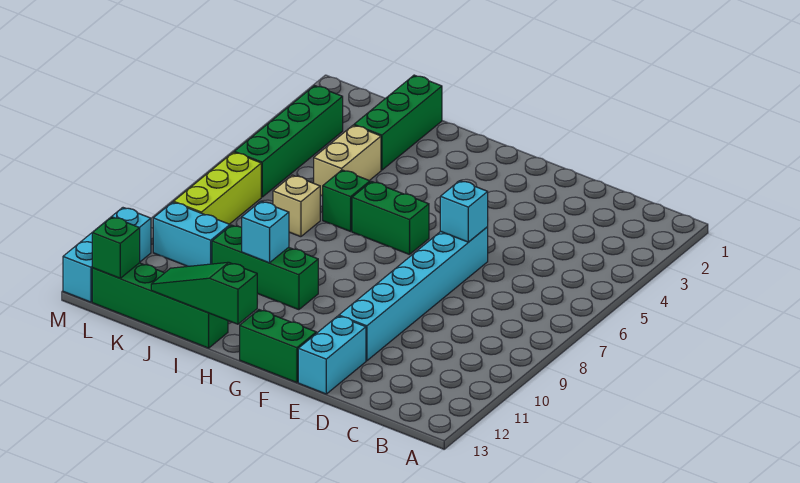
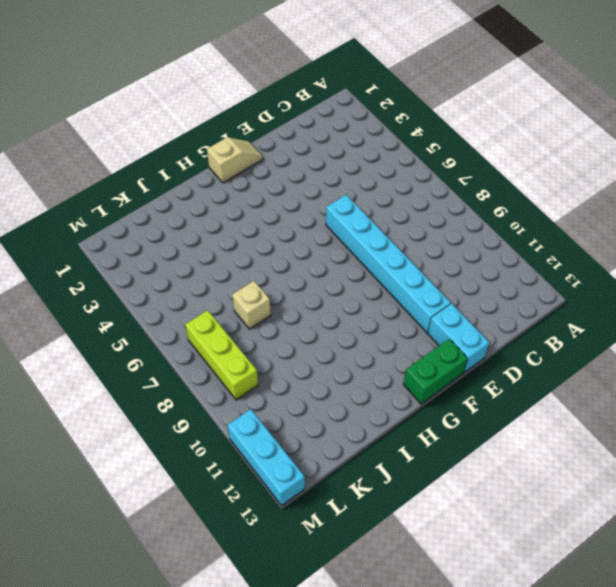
tan slope F1:G1 level 1 top G -> none
none -> green brick G6:H6 level 1
none -> green brick H10:J10 level 1
none -> green brick I6 level 1

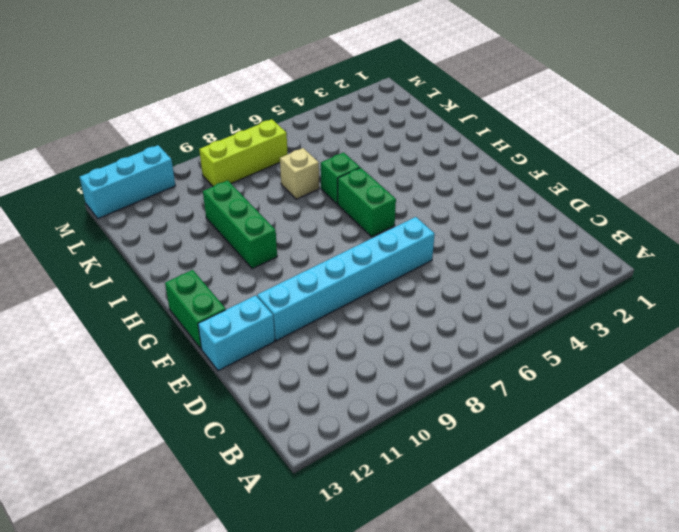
none -> green brick I13:L13 level 1
none -> green brick J1:J3 level 1
none -> tan brick J4:J5 level 1

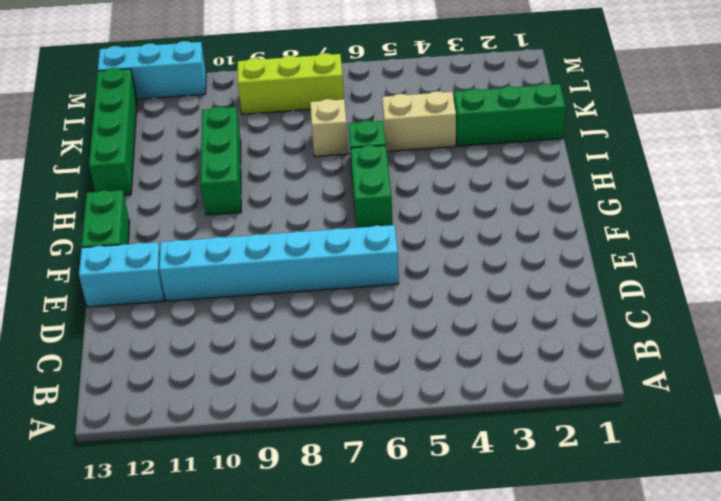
none -> cyan brick K10:L10 level 1
none -> green brick L3:L6 level 1
none -> cyan brick E6 level 2

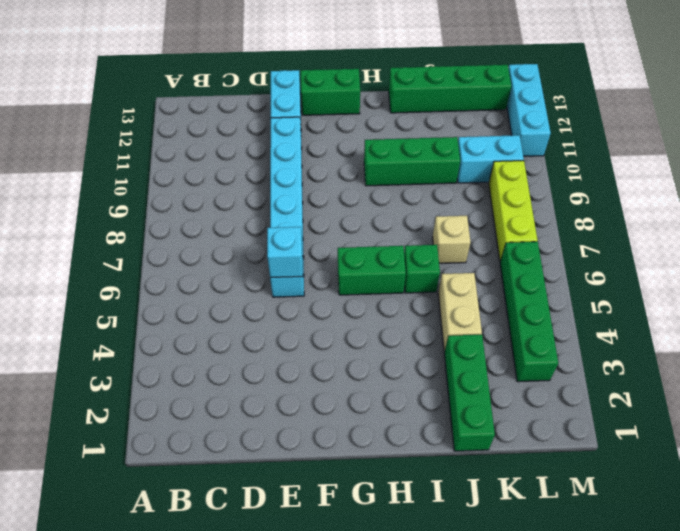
none -> green slope H13:J13 level 2 top H
none -> cyan brick I10 level 2
none -> green brick L13 level 2

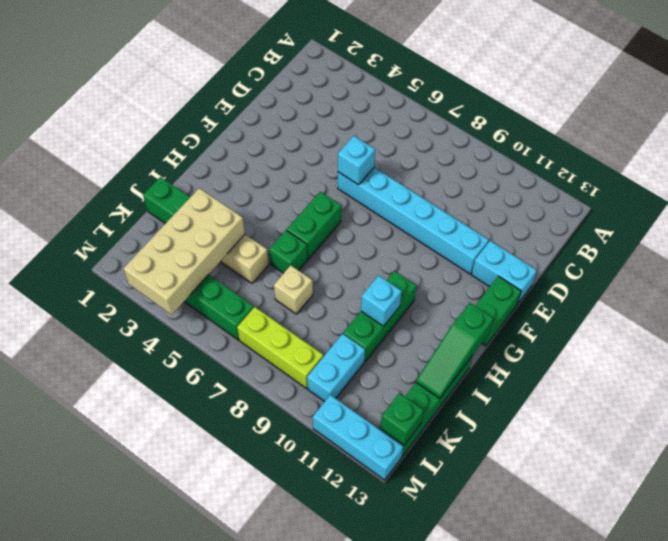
tan brick J3:M4 level 2 -> none

